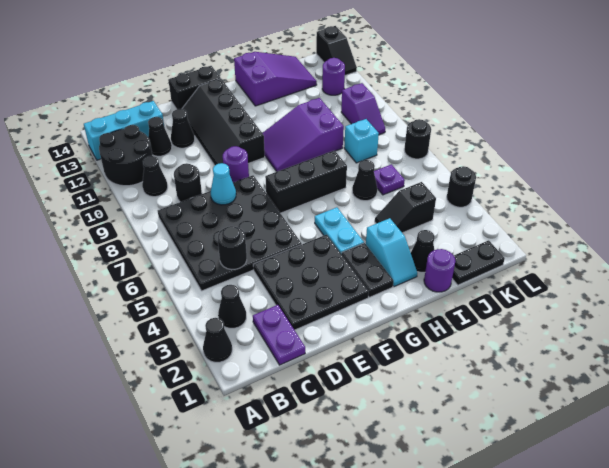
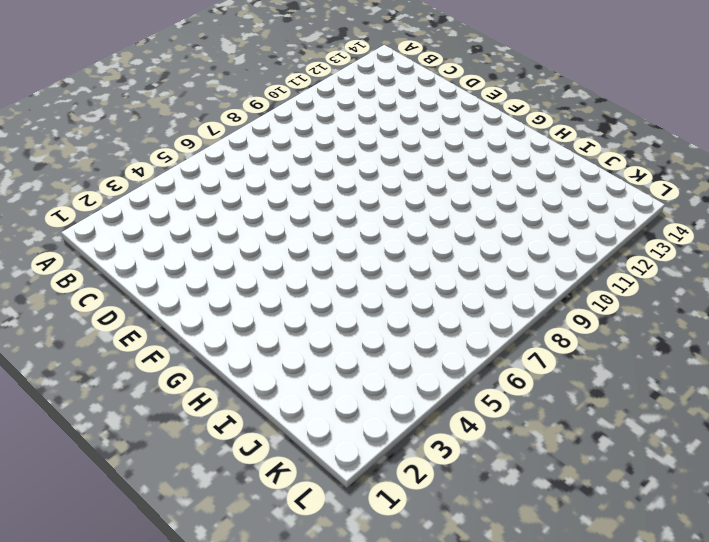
none -> black cone A2 level 1
none -> black round brick A11:B12 level 1
none -> cyan brick A13:C13 level 1
none -> black cone B3 level 1

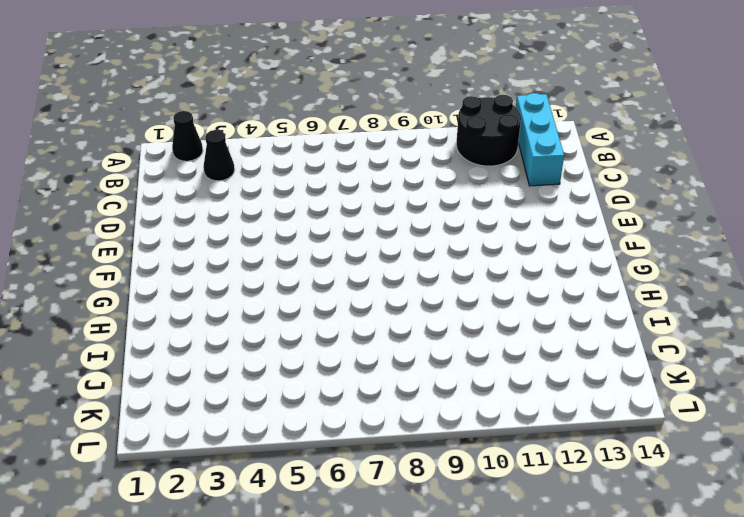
none -> black plate B5:E8 level 1
none -> black cone B10 level 1
none -> purple plate C1:C2 level 1
none -> black round brick C9 level 1

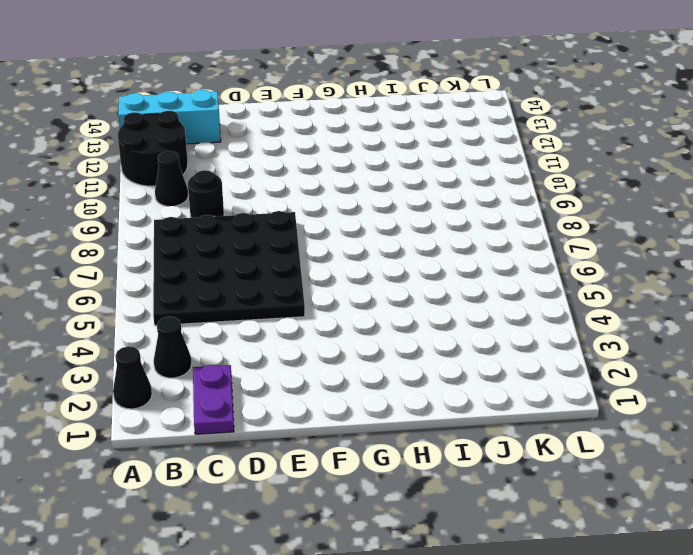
none -> black cone C12 level 1
none -> black plate D2:F4 level 1
none -> black cone D12 level 1
none -> purple round brick E9 level 1

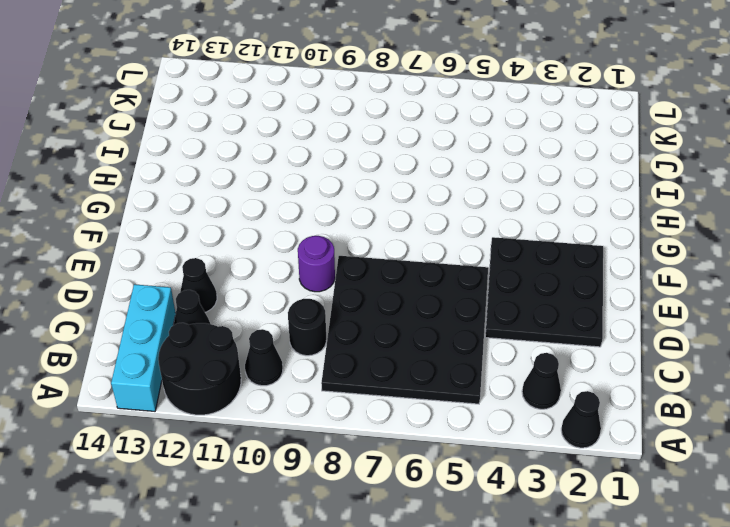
none -> purple plate C1:C2 level 1
none -> black slope E10:F13 level 1 top F
none -> black brick E14:F14 level 1
none -> black brick F7:H7 level 1

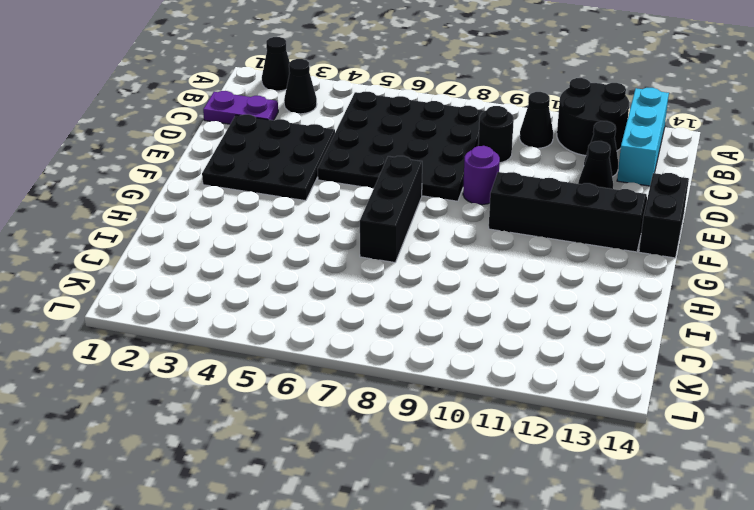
none -> black plate G2:G3 level 1
none -> cyan plate G4:G5 level 1
none -> purple slope G9:I10 level 1 top I
none -> cyan slope H2:H3 level 1 top 3

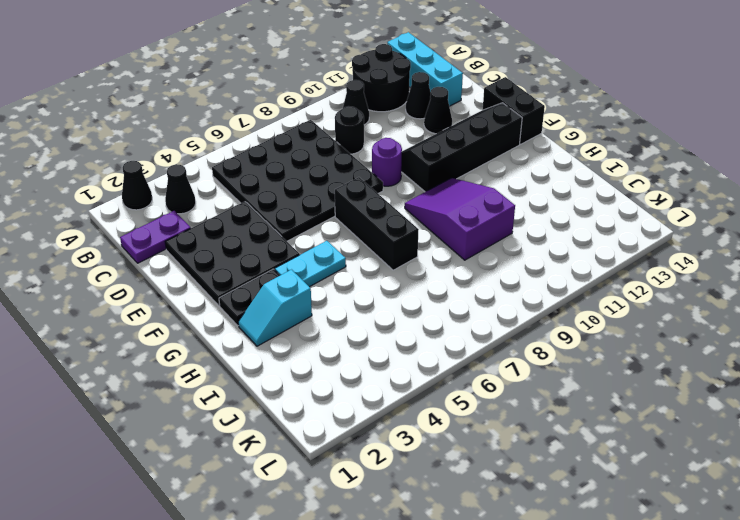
none -> purple slope H13:J14 level 1 top H
none -> purple round brick I1 level 1
none -> black cone I2 level 1
none -> black slope I4:J4 level 1 top J

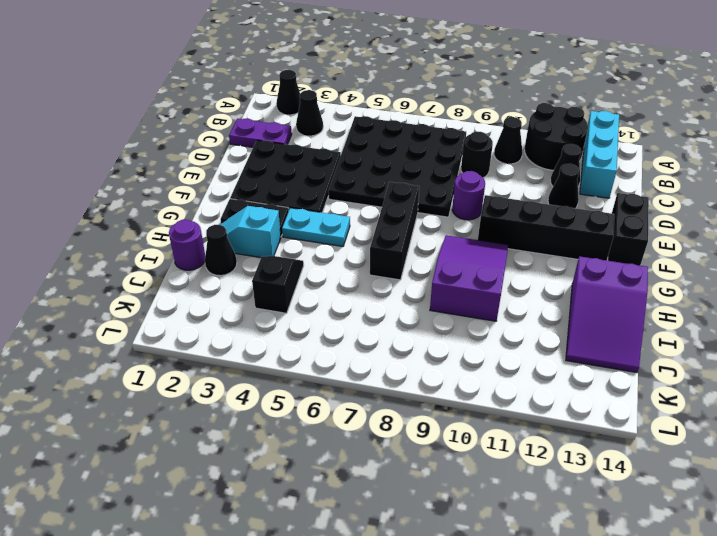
none -> black cone I6 level 1
none -> black plate J1:K1 level 1
none -> purple plate J6 level 1
none -> cyan brick J8 level 1

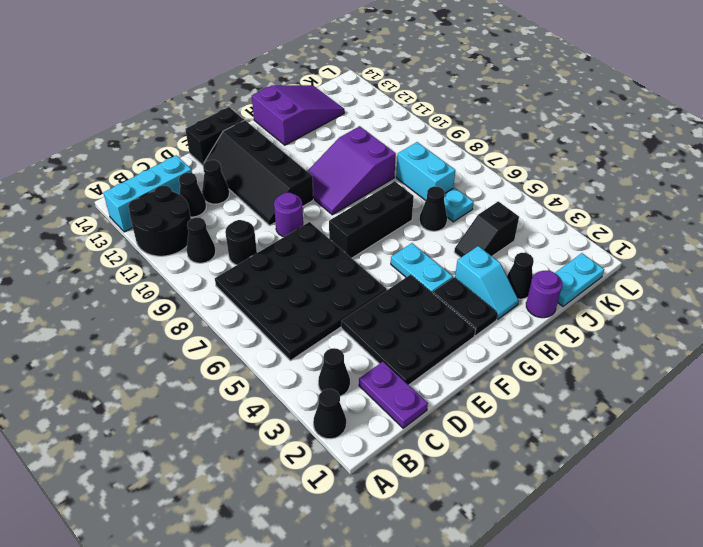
cyan plate J1:K1 level 1 -> black plate J1:K1 level 1
cyan plate J6 level 1 -> purple plate J6 level 1
cyan brick J7:J8 level 1 -> cyan brick J8 level 1
none -> purple slope K9:K10 level 1 top 10
none -> purple round brick K12 level 1
none -> black round brick L4 level 1
none -> black round brick L7 level 1

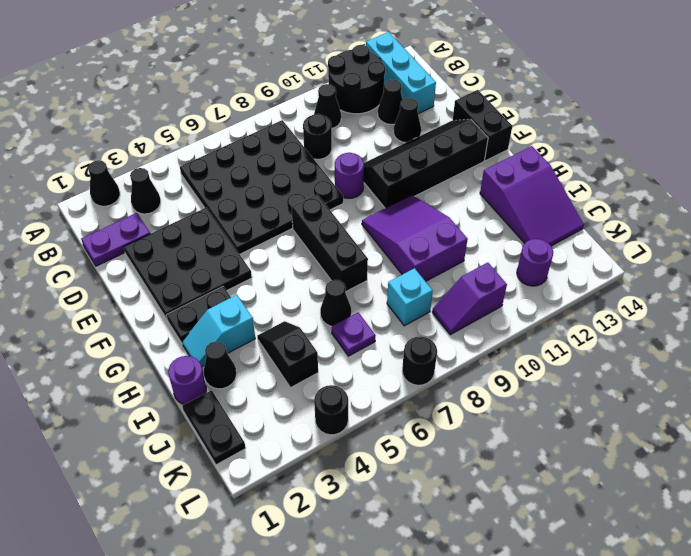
none -> cyan plate G4:G5 level 1
none -> black slope L13:L14 level 1 top 14
none -> black round brick C5 level 2
none -> cyan cone D8 level 2

